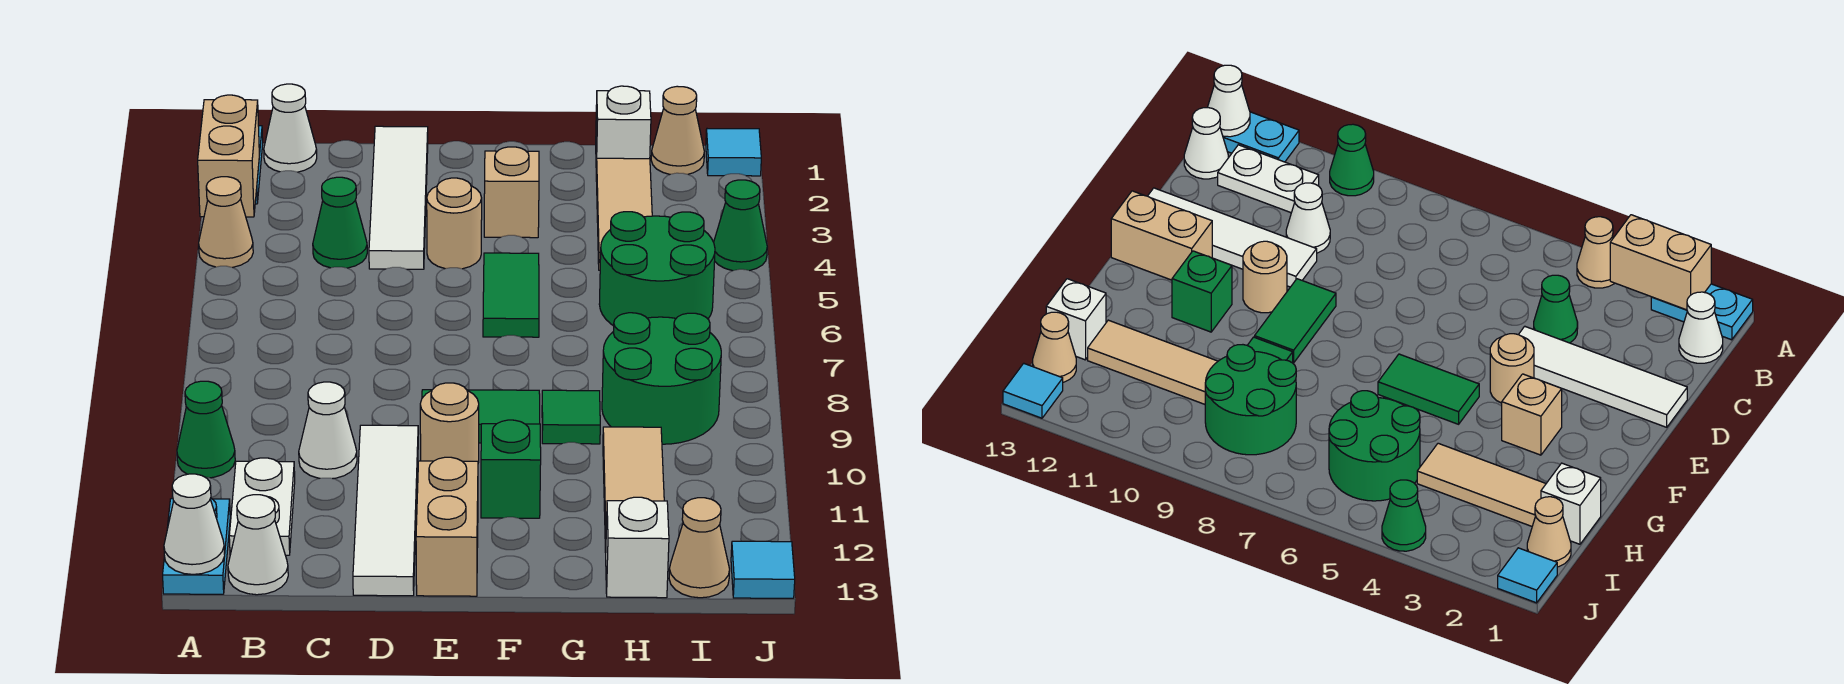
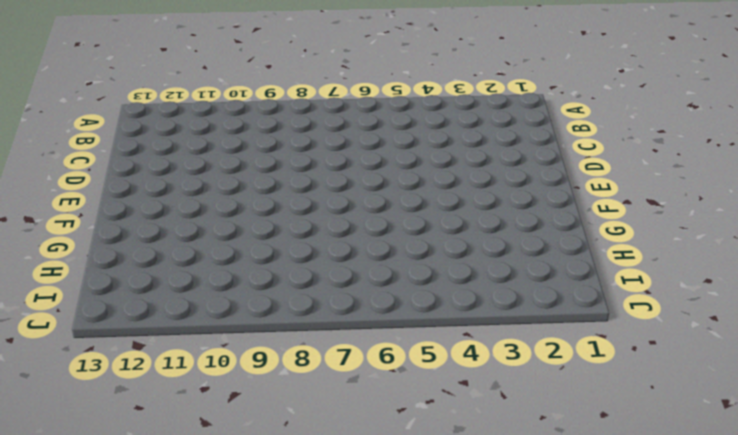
none -> cyan plate A1:A2 level 1
none -> tan cone A4 level 1
none -> green cone A10 level 1
none -> cyan plate A12:A13 level 1

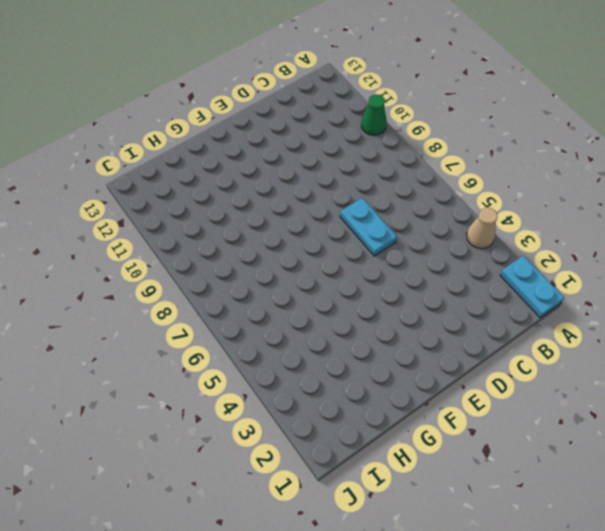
cyan plate D6:D7 level 1 -> cyan plate A12:A13 level 1
none -> white cone B1 level 1
none -> white plate B11:B12 level 1
none -> white cone B13 level 1
none -> green cone C4 level 1

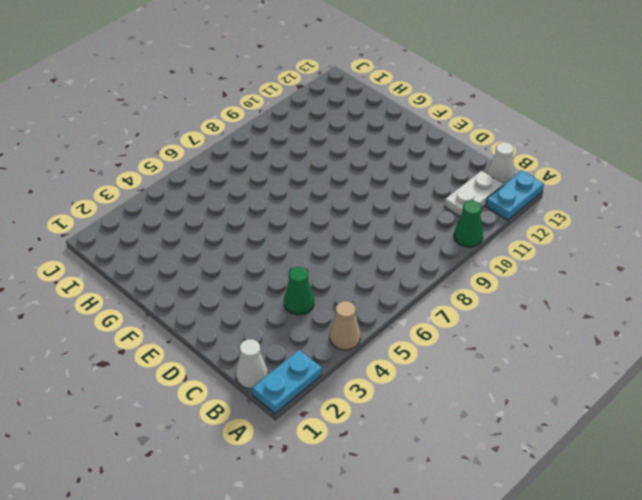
none -> white cone C10 level 1
none -> white tile D1:D4 level 1
none -> white tile D10:D13 level 1
none -> tan round brick E4 level 1

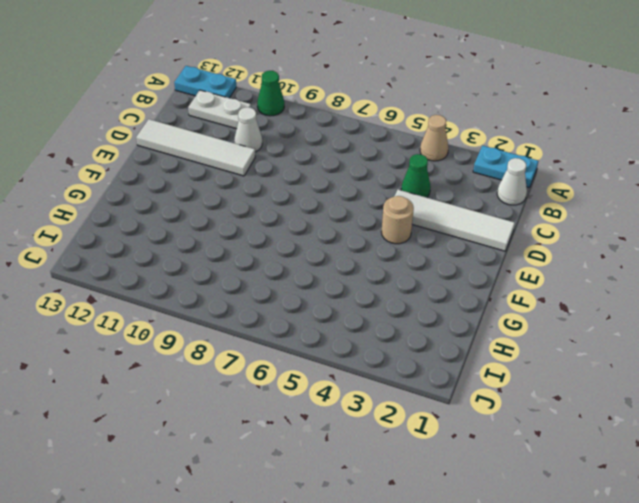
none -> white cone B13 level 1
none -> green tile E9:F9 level 1
none -> tan round brick E10 level 1
none -> tan brick E12:E13 level 1

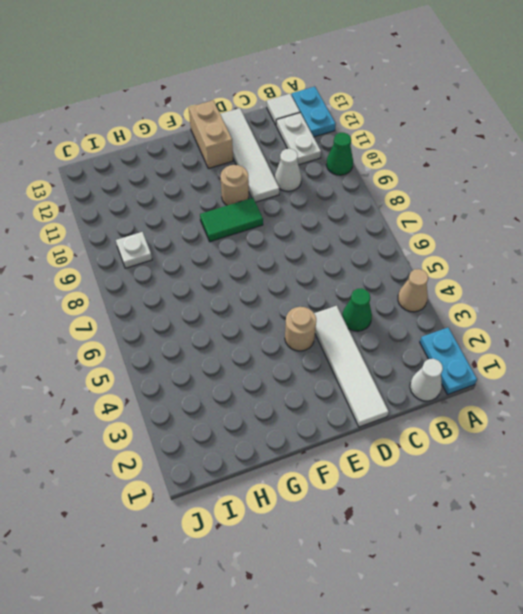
white tile B13 level 1 -> white cone B13 level 1
white plate I9 level 1 -> green round brick H8:I9 level 1
none -> tan brick F3 level 1
none -> green tile F5:F6 level 1
none -> green brick F11 level 1
none -> green tile G9 level 1

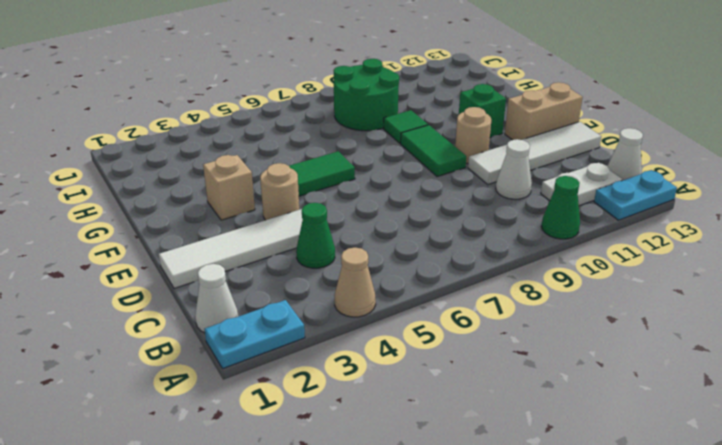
none -> white brick H1 level 1
none -> tan tile H2:H4 level 1
none -> green round brick H5:I6 level 1
none -> tan tile H10:H12 level 1

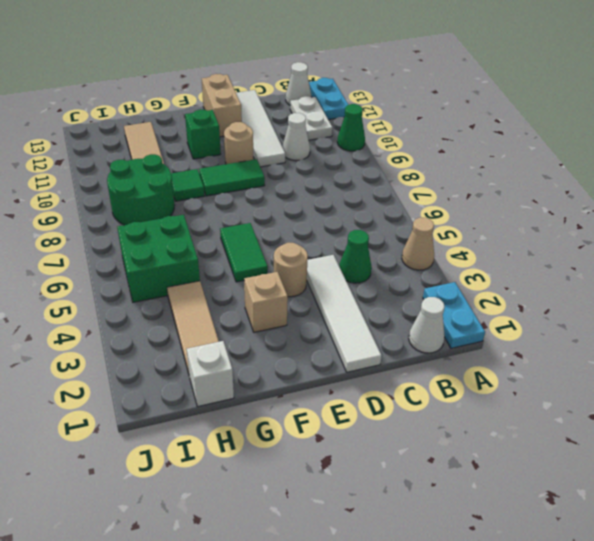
green brick H5:I6 level 1 -> green round brick H5:I6 level 1
none -> white brick H13 level 1
none -> tan cone I1 level 1
none -> tan cone I13 level 1
none -> cyan tile J1 level 1

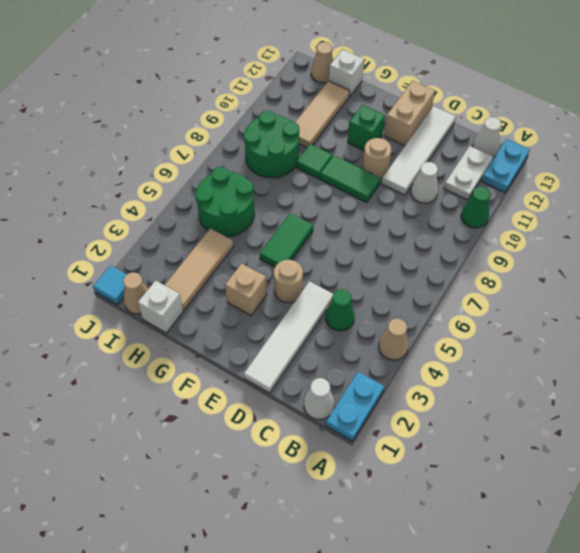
none -> green cone J4 level 1
none -> cyan tile J13 level 1
none -> tan brick A2:A3 level 2
none -> white cone A13 level 2

